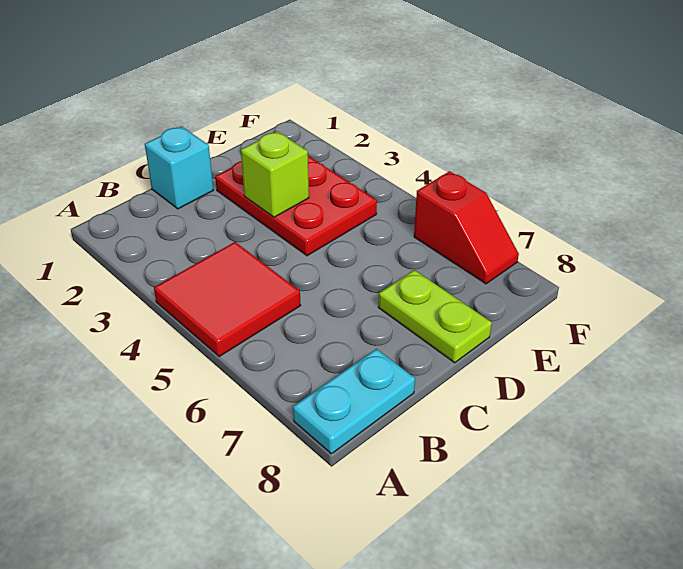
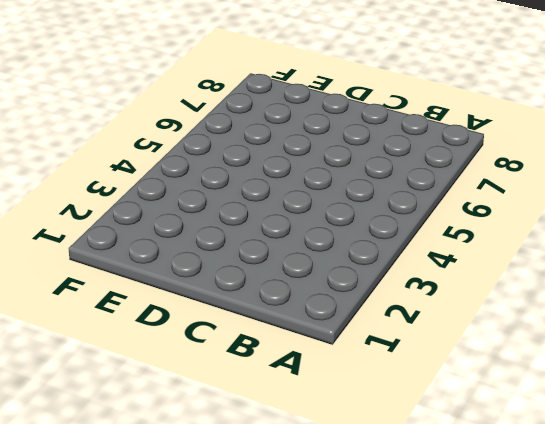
none -> red tile A4:B5 level 1
none -> cyan plate A8:B8 level 1

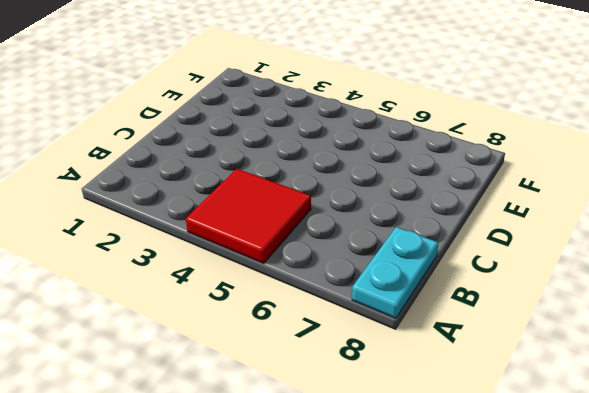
none -> cyan brick C1 level 1
none -> red plate D2:E4 level 1

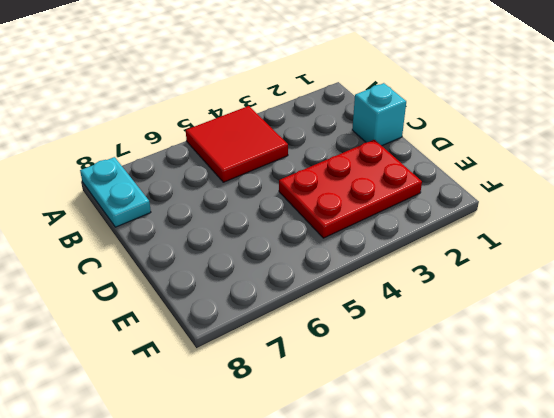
none -> lime plate D7:D8 level 1
none -> red slope F6:F7 level 1 top 6

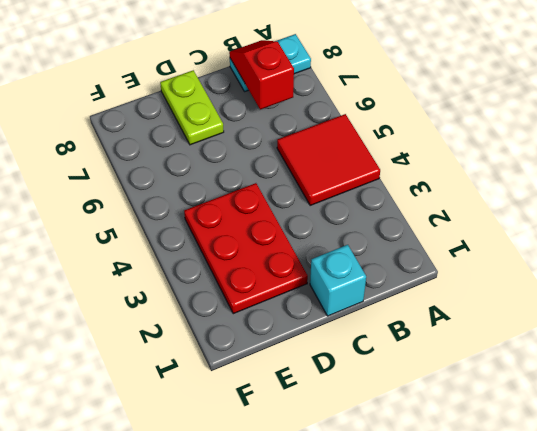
red slope B7:B8 level 2 top 7 -> red slope F6:F7 level 1 top 6
none -> lime brick D3 level 2

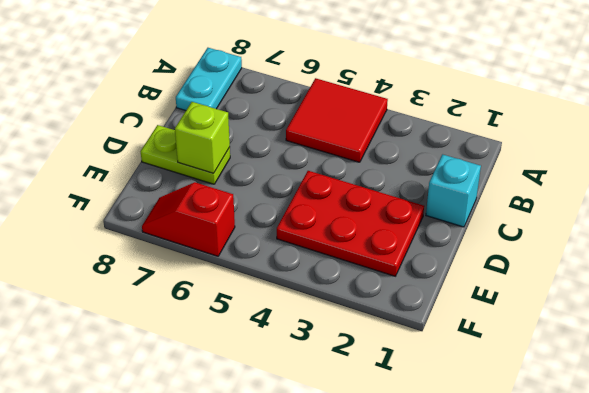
lime brick D7 level 2 -> lime brick D3 level 2

